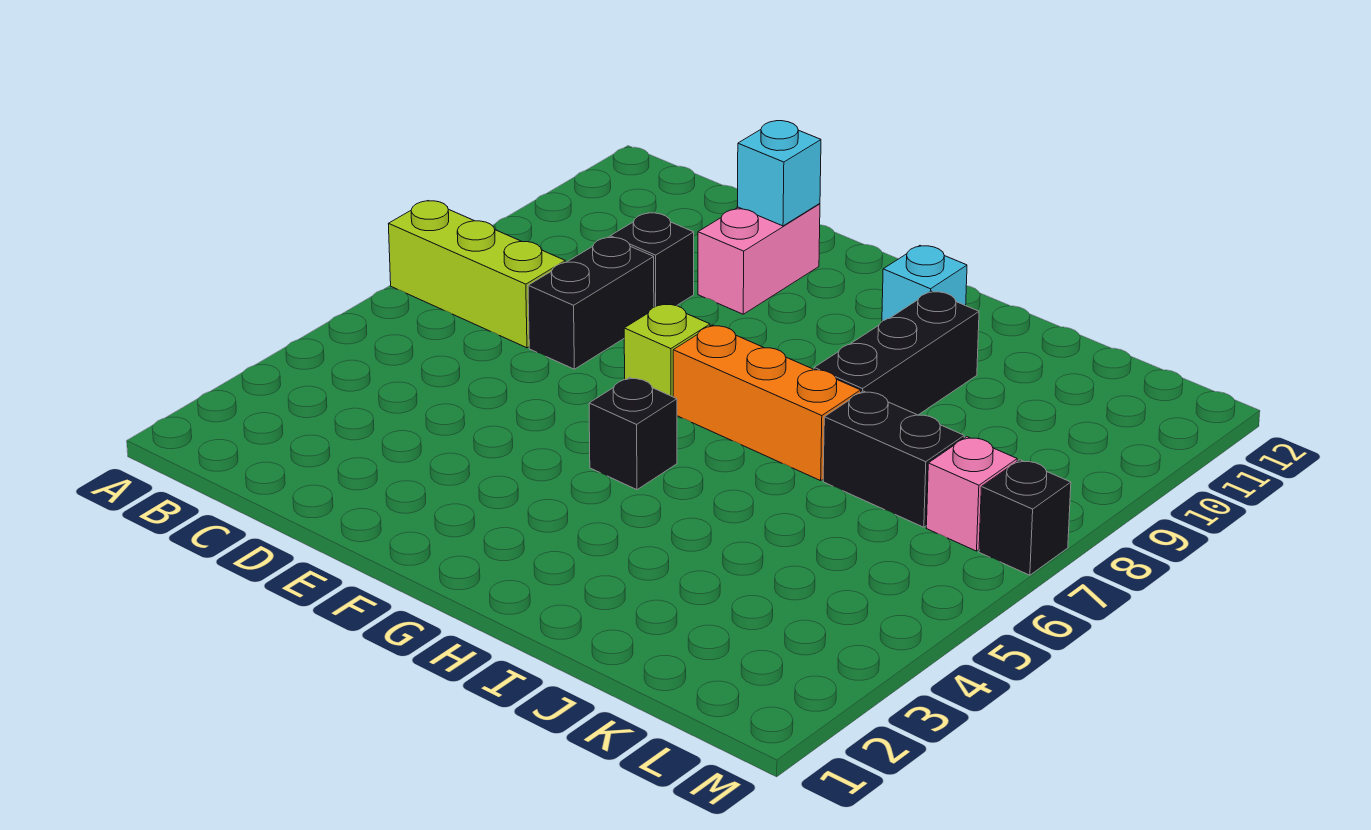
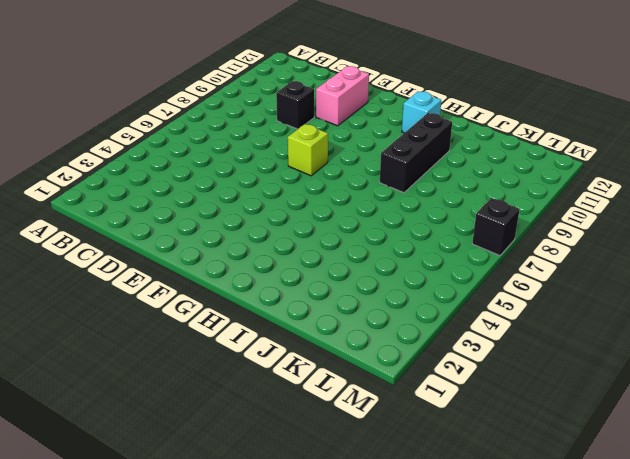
none -> lime brick A7:C7 level 1
none -> black brick D7:D8 level 1
none -> black brick G5 level 1

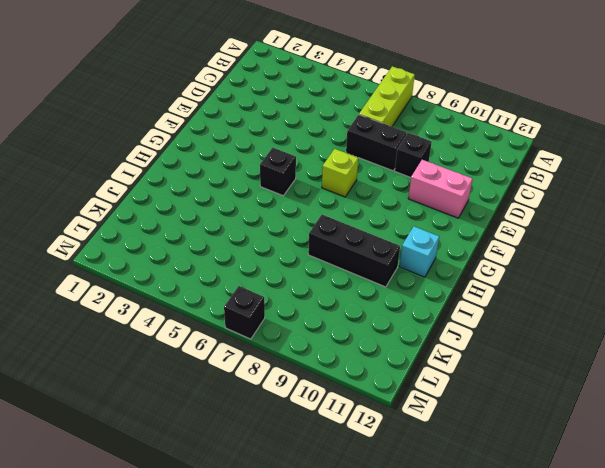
none -> orange brick G7:I7 level 1
none -> black brick J7:K7 level 1
none -> pink brick L7 level 1

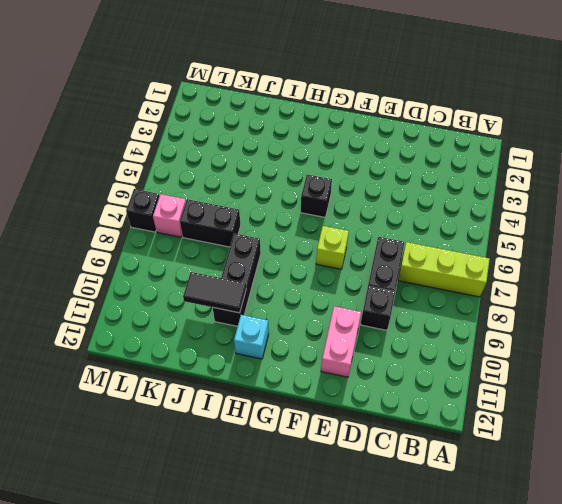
black tile I10:J10 level 2 -> none
none -> orange brick G7:I7 level 1
none -> cyan brick E11 level 2

